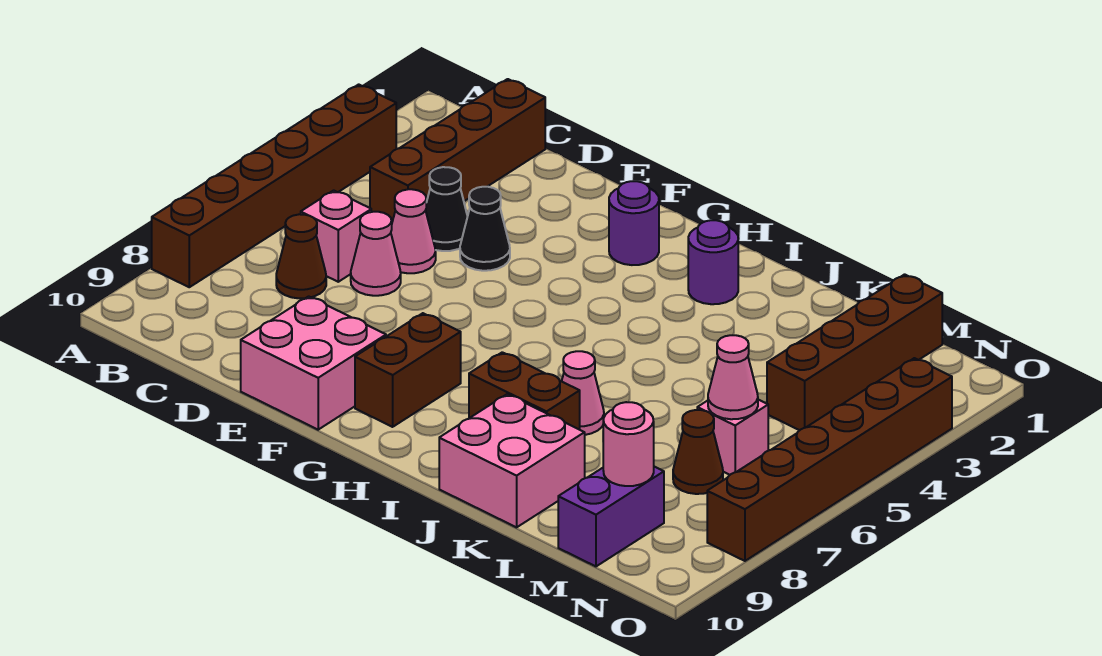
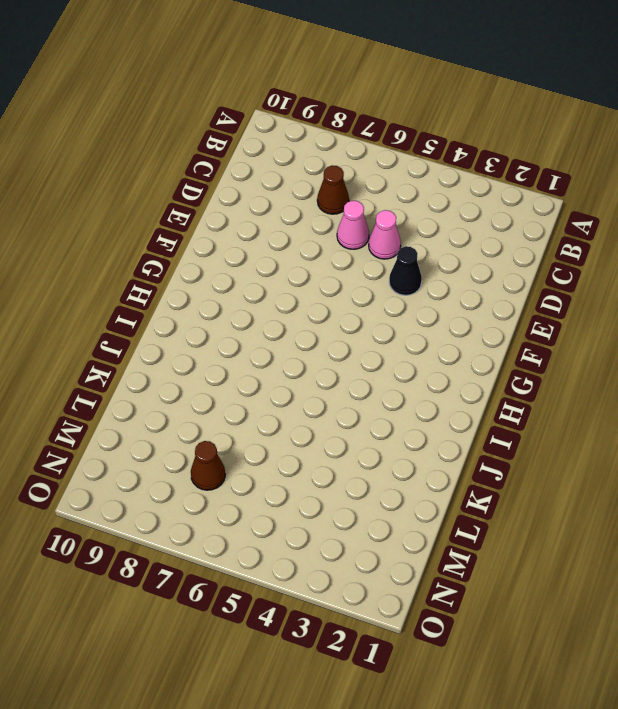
none -> brown brick A3:A8 level 1
none -> brown brick C1:C4 level 1
none -> pink brick C6 level 1

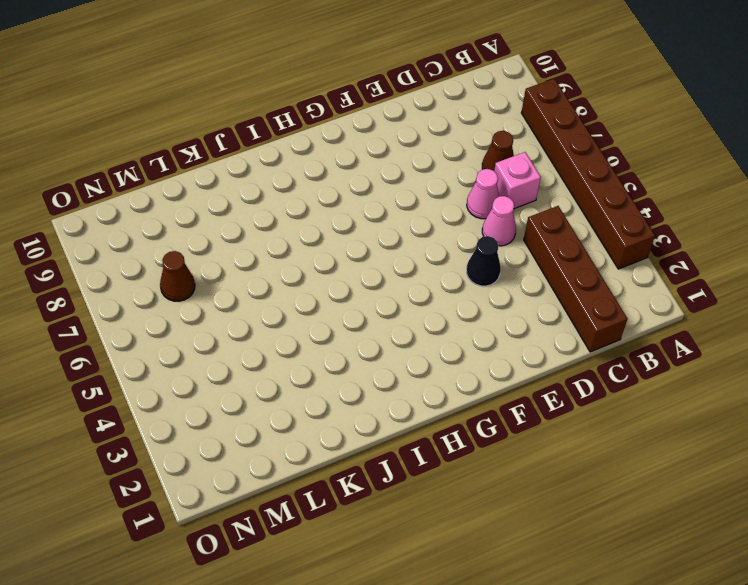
none -> black cone D4 level 1
none -> pink brick E9:F10 level 1
none -> purple round brick G2 level 1

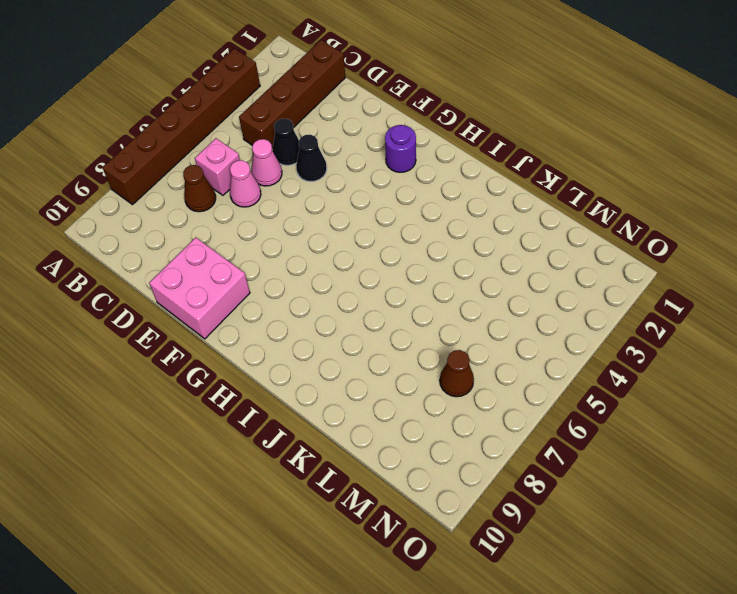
none -> brown brick G8:G9 level 1
none -> purple round brick I2 level 1
none -> brown brick I8:J8 level 1

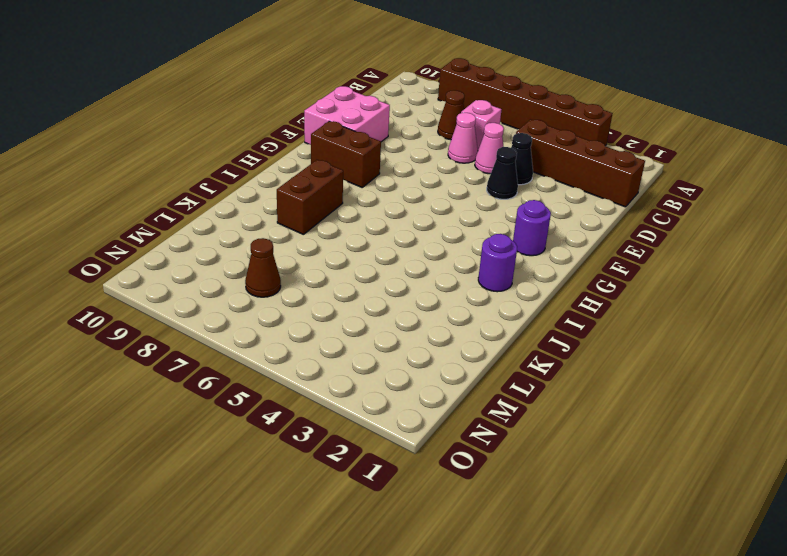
none -> pink cone J7 level 1
none -> pink brick J9:K10 level 1
none -> brown brick M1:M4 level 1

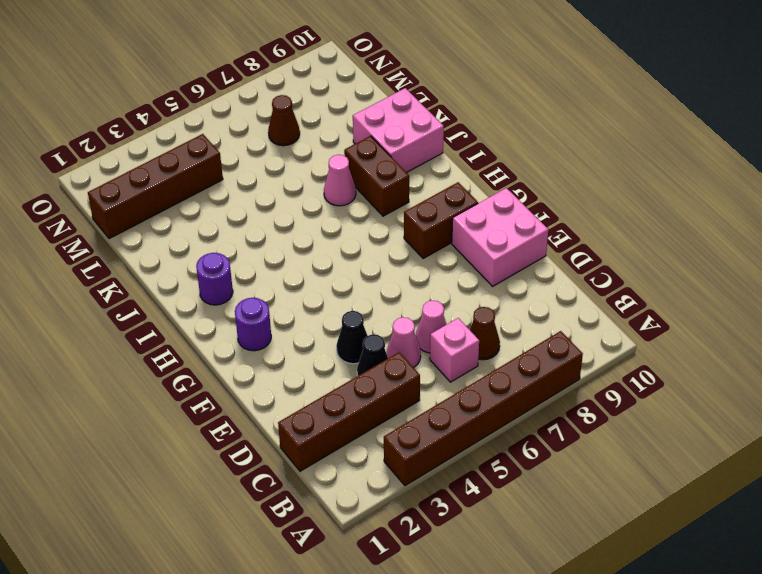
none -> pink brick M6 level 1
none -> purple brick M9:M10 level 1
none -> brown brick O3:O8 level 1

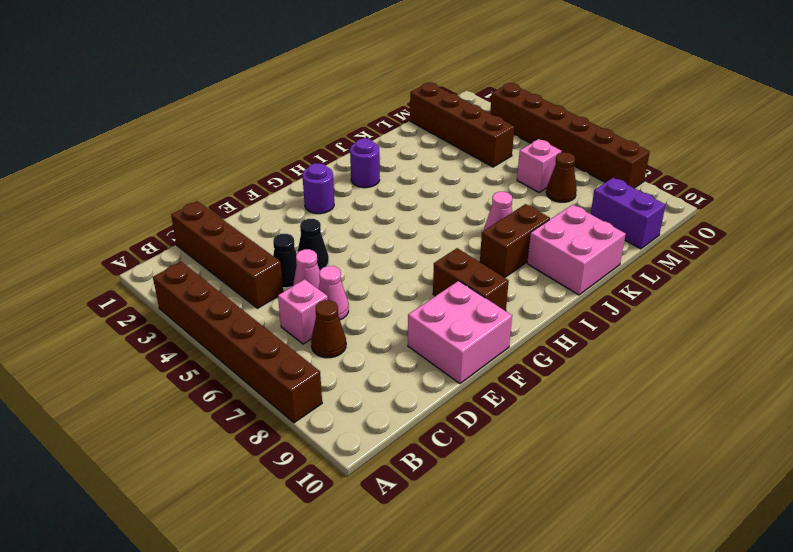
none -> pink cone M6 level 2
none -> pink round brick M9 level 2

